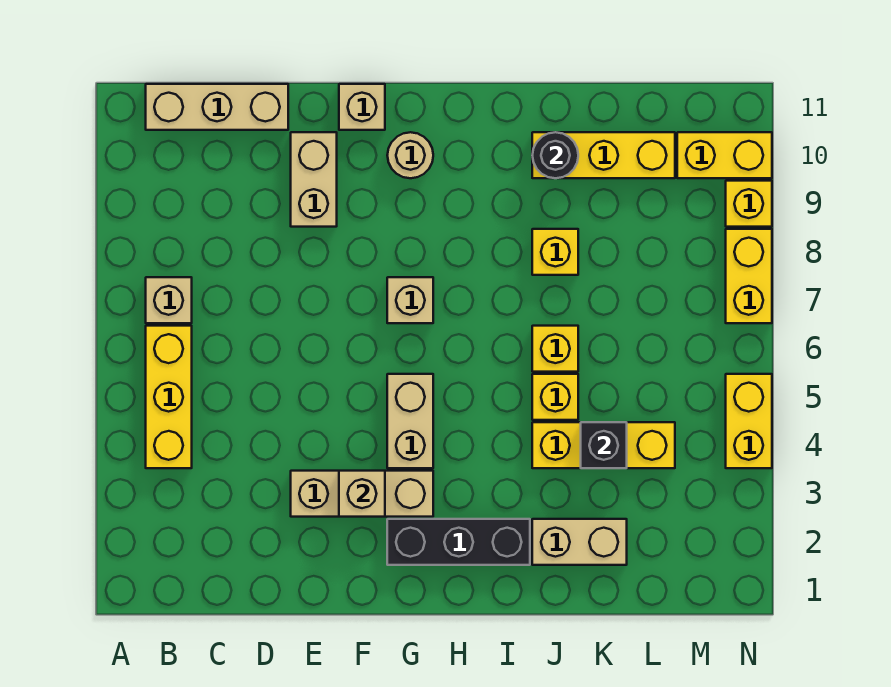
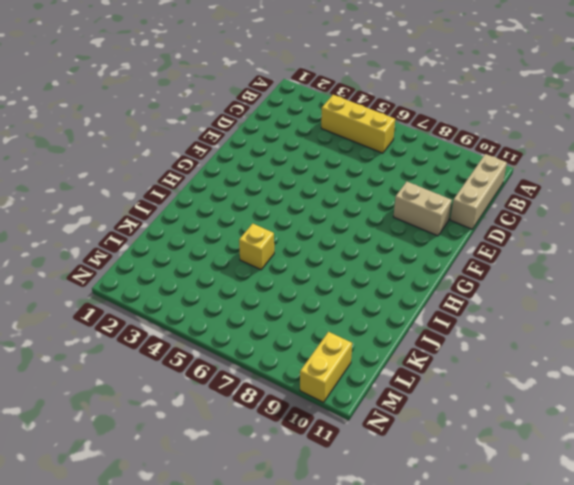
none -> tan brick B7 level 1
none -> tan brick E3:G3 level 1
none -> tan brick F11 level 1

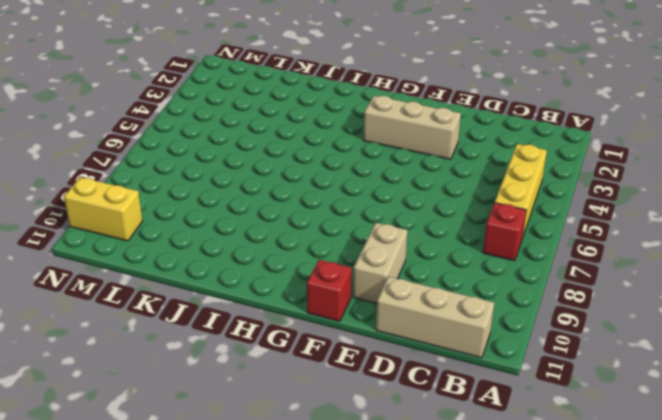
red brick B7 level 1 -> tan brick B7 level 1
red brick F11 level 1 -> tan brick F11 level 1
none -> black brick G2:I2 level 1
none -> tan brick G4:G5 level 1
none -> tan brick G7 level 1

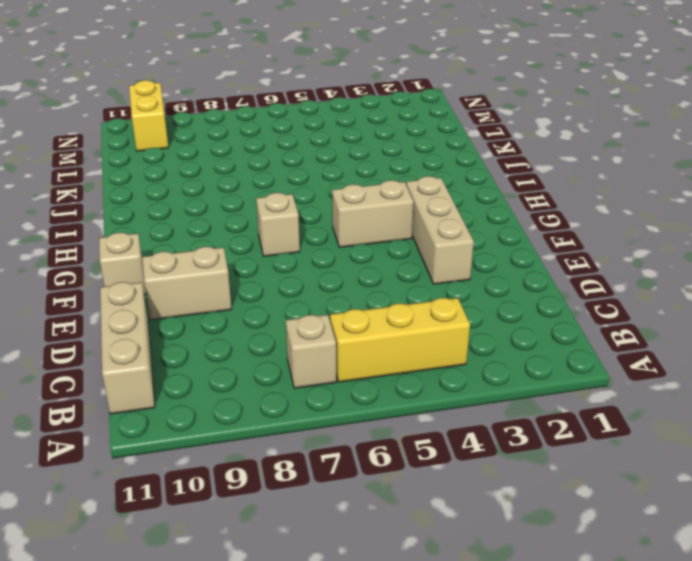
none -> black brick G2:I2 level 1
none -> tan round brick G10 level 1
none -> tan brick J2:K2 level 1

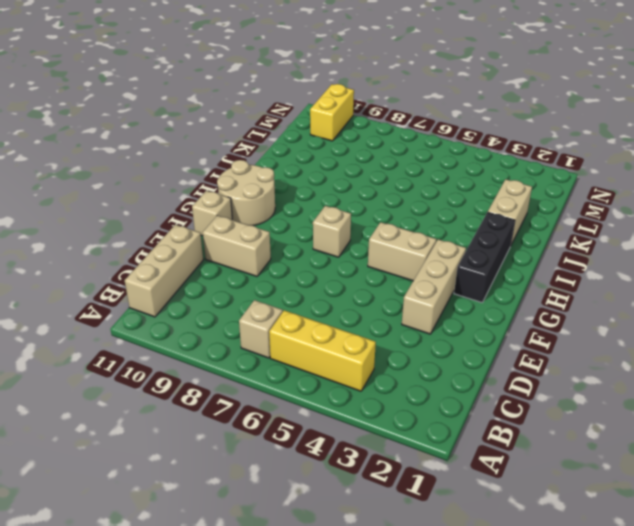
tan round brick G10:H11 level 1 -> tan round brick G10 level 1
none -> yellow brick J4:L4 level 1
none -> yellow brick J5 level 1
none -> yellow brick J6 level 1

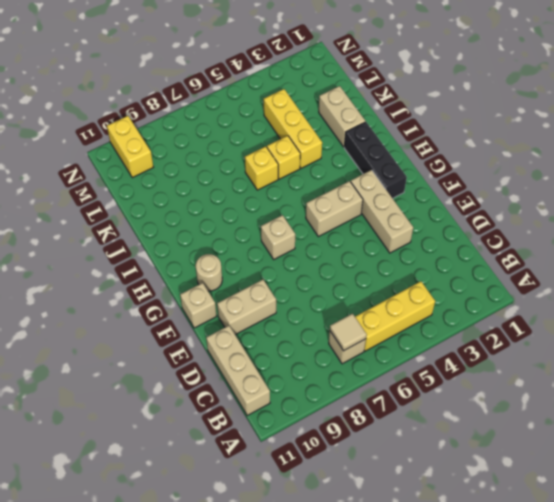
tan tile B7 level 2 -> none
none -> yellow brick J8 level 1
none -> yellow brick J10:L10 level 1
none -> yellow brick N4:N5 level 1

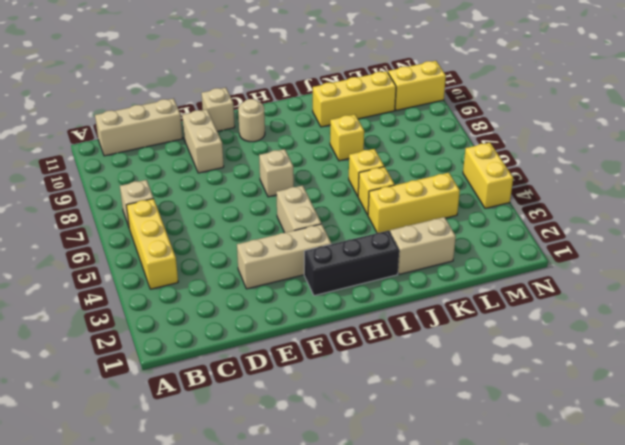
none -> yellow brick N7:N8 level 1
none -> yellow brick N9 level 1
none -> tan brick F3 level 2

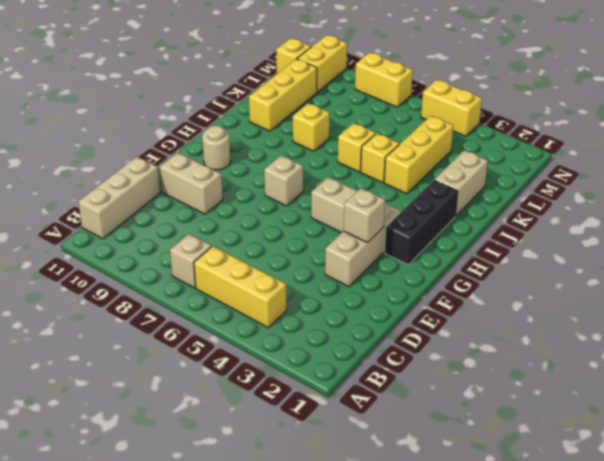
yellow brick M11 level 1 -> yellow brick N9 level 1
none -> tan brick F11 level 1
none -> black round brick J10 level 2
none -> black brick K4 level 2

